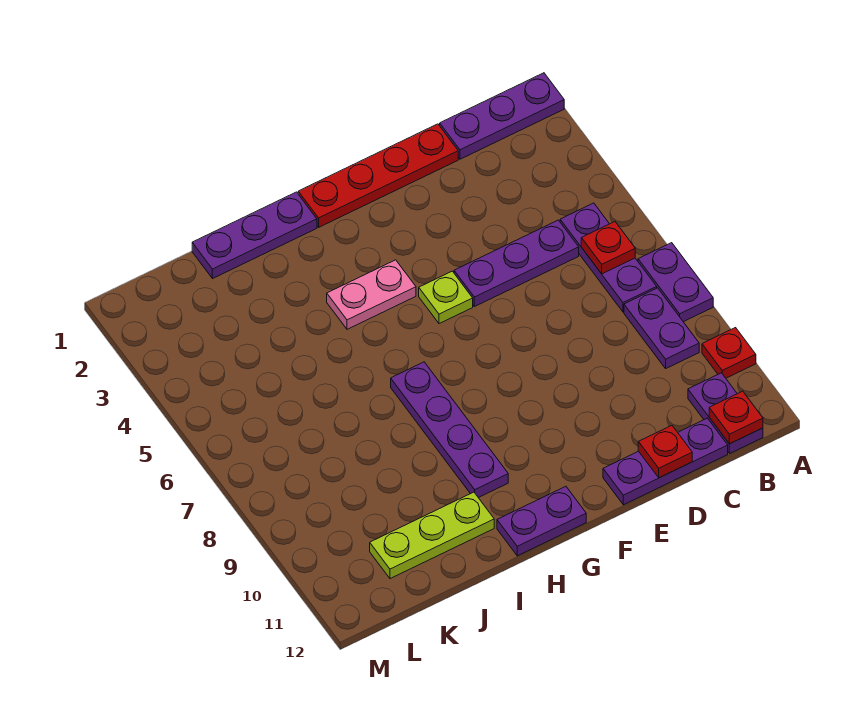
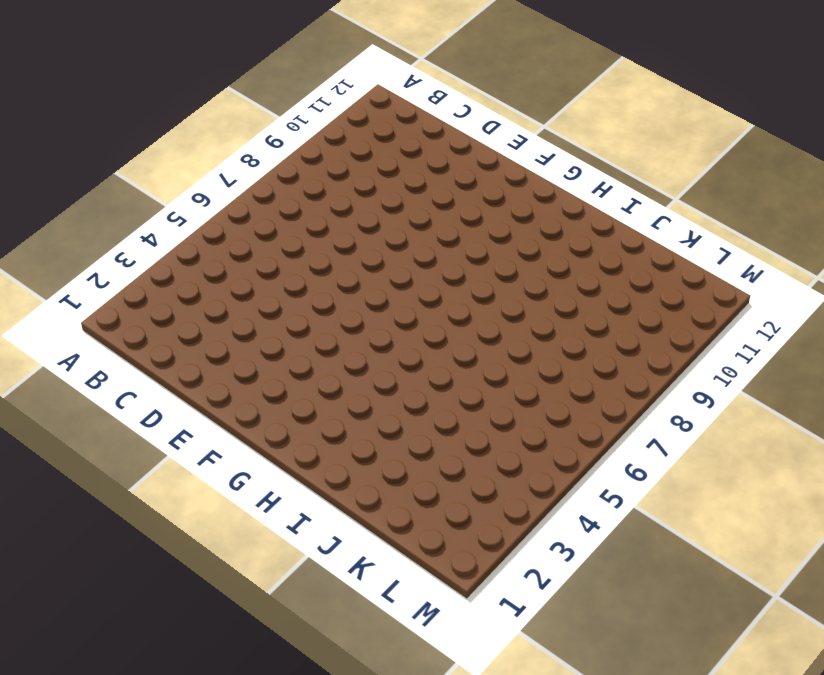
none -> purple plate A1:C1 level 1
none -> purple plate A7:A8 level 1
none -> red plate A10 level 1

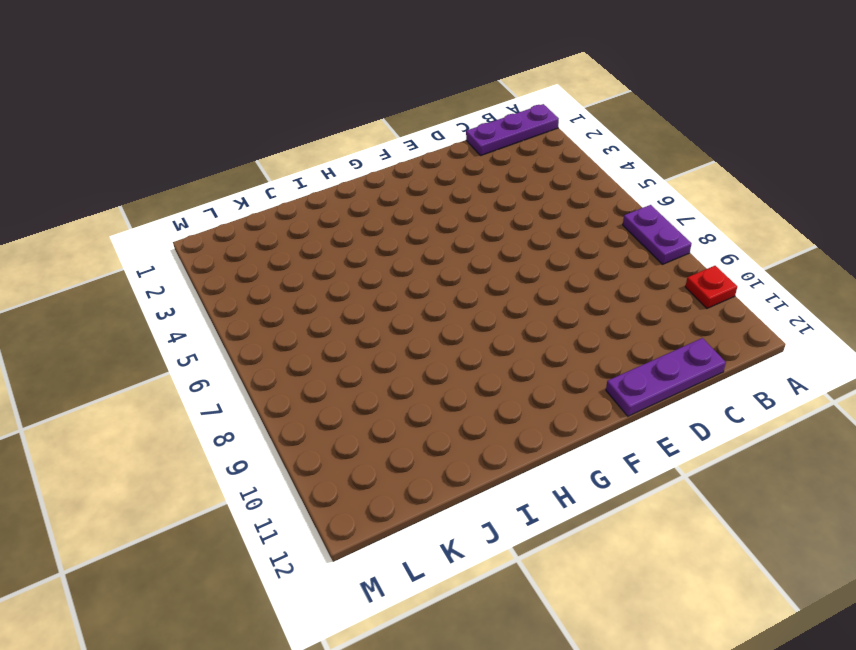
none -> purple plate B5:B7 level 1
none -> purple plate B8:B9 level 1
none -> purple plate B11:B12 level 1

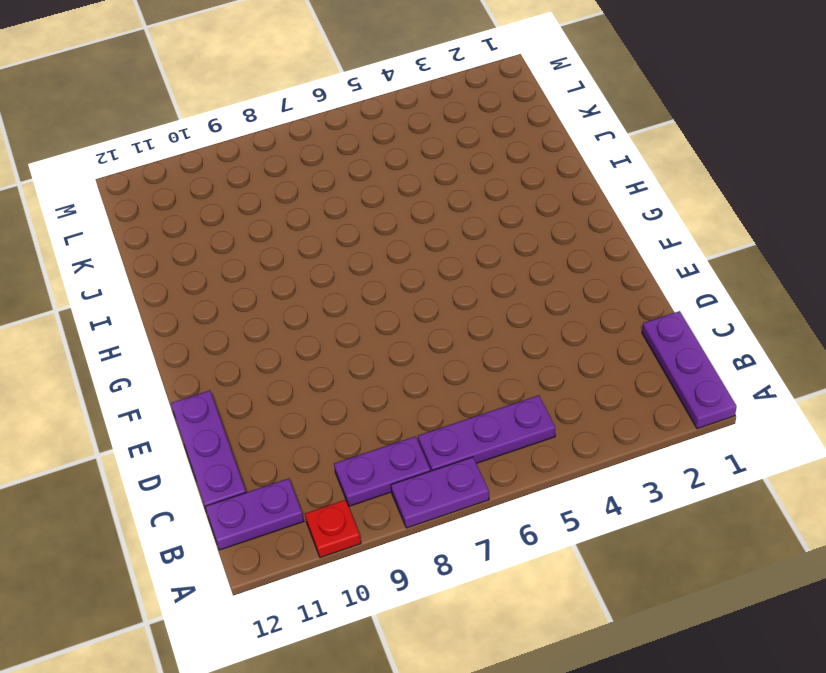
none -> purple plate C5:E5 level 1
none -> red plate D1:G1 level 1
none -> lime plate F5 level 1

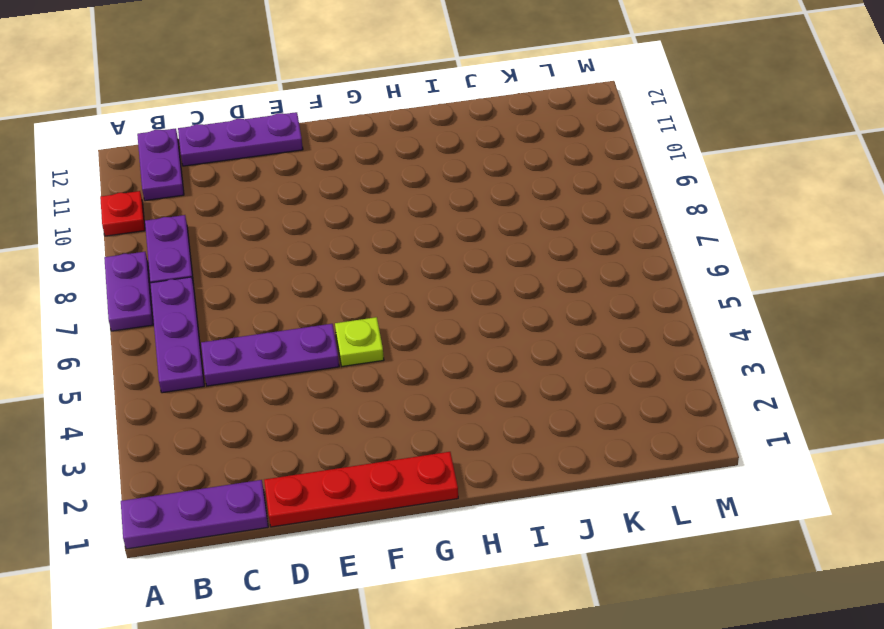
none -> pink plate G4:H4 level 1
none -> purple plate G12:H12 level 1
none -> purple plate H1:J1 level 1

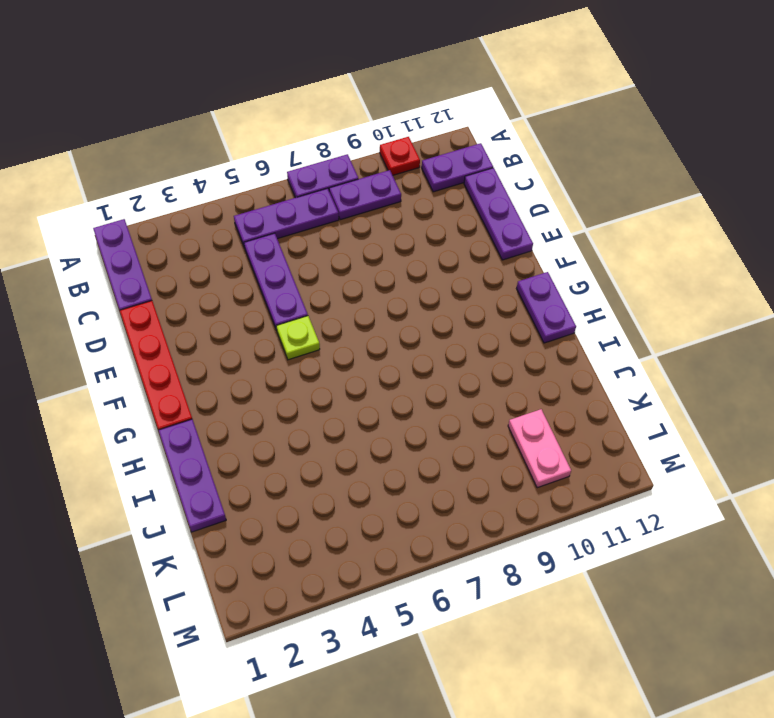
pink plate K10:L10 level 1 -> pink plate G4:H4 level 1
none -> purple plate H7:H10 level 1
none -> lime plate I11:K11 level 1
none -> red plate B6 level 2

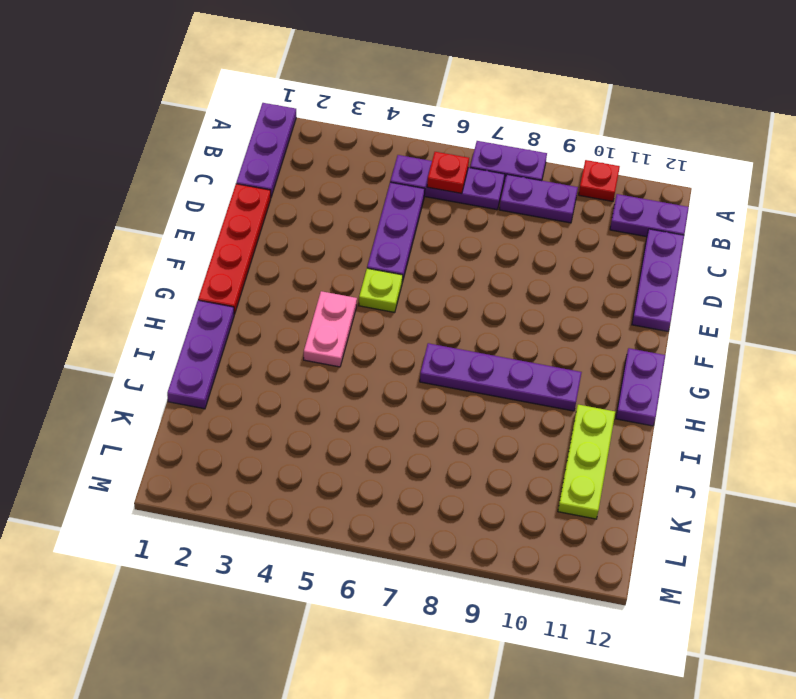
none -> red plate B12 level 2
none -> red plate D12 level 2

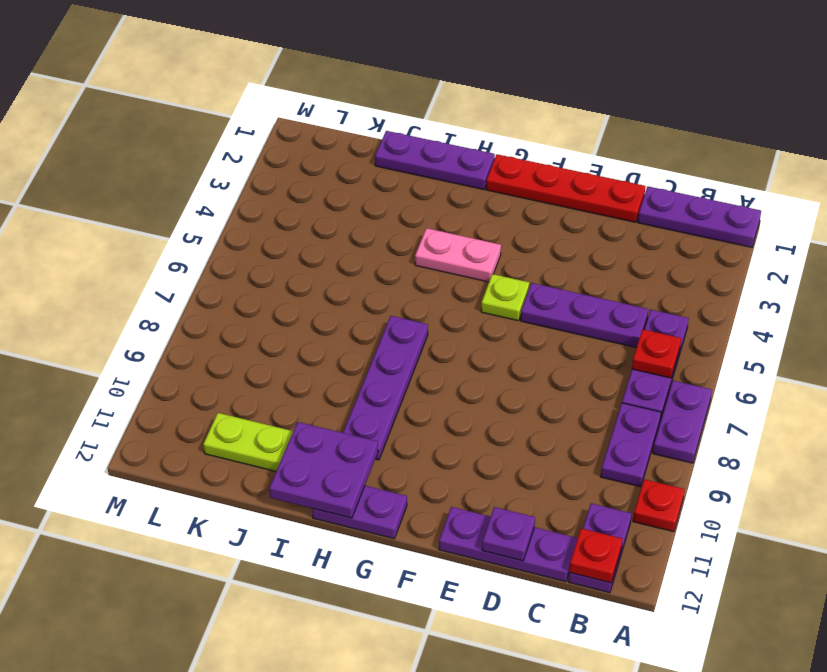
purple plate D12 level 2 -> red plate D12 level 2
purple plate H11:I12 level 2 -> none

